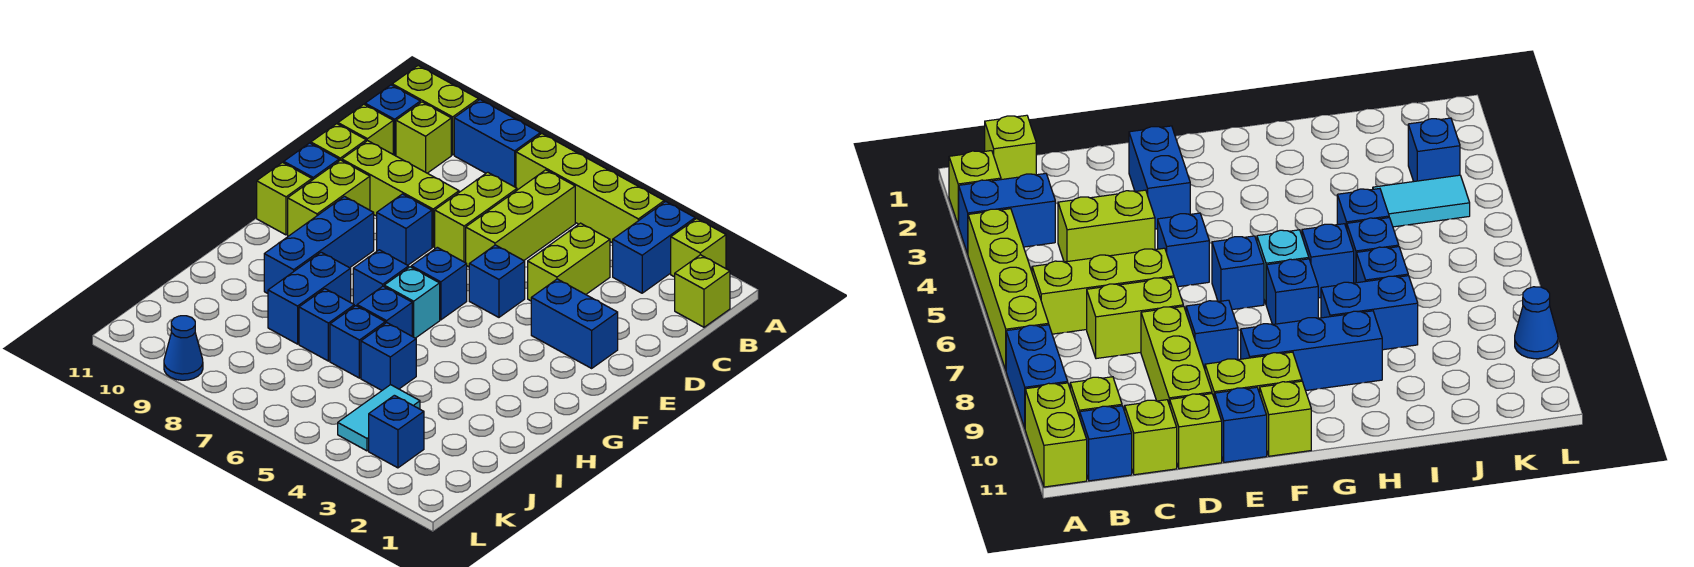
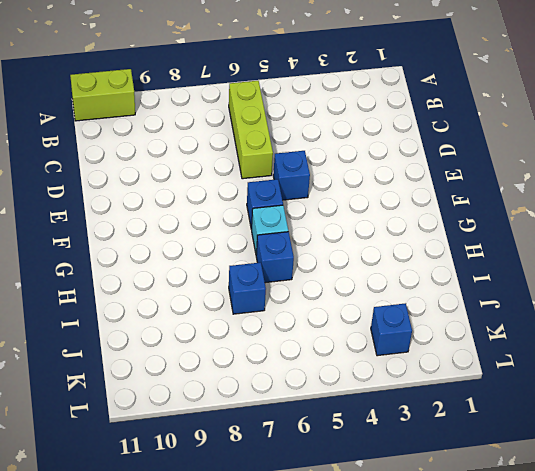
none -> lime brick A2 level 1
none -> blue brick A3:B3 level 1
none -> lime brick A4:A7 level 1
none -> blue brick A8:A9 level 1

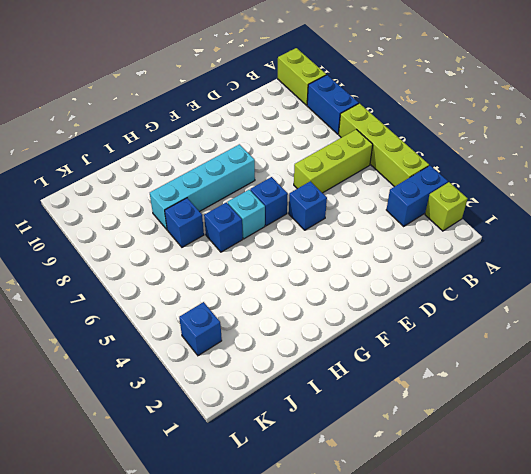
cyan brick F8:I8 level 1 -> blue brick H8:I8 level 1
none -> lime brick B1 level 1
none -> lime brick B10 level 1
none -> blue brick B11 level 1
none -> lime brick C4:D4 level 1

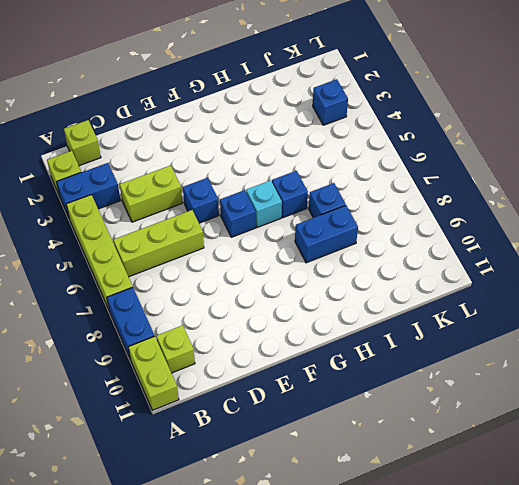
none -> blue brick B11 level 1
none -> lime brick C7:D7 level 1
none -> lime brick C11 level 1
none -> lime brick D8:D10 level 1

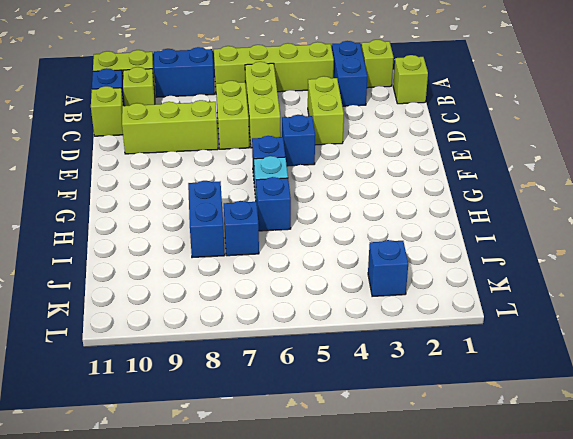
none -> lime brick D11 level 1
none -> blue brick E2:E3 level 1
none -> blue brick E8 level 1
none -> lime brick E10:F10 level 1

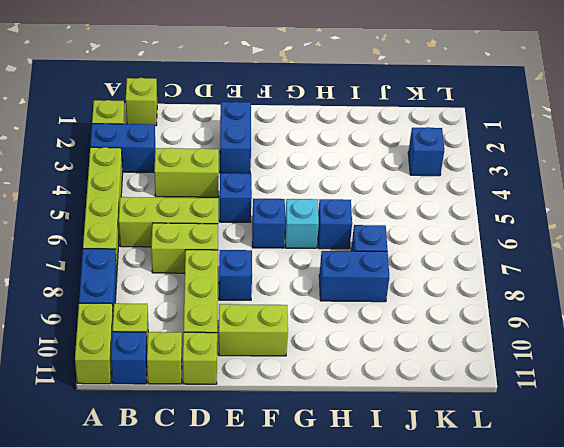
none -> blue brick E11 level 1
none -> blue brick F9:H9 level 1
none -> lime brick F11 level 1
none -> blue brick G7 level 1

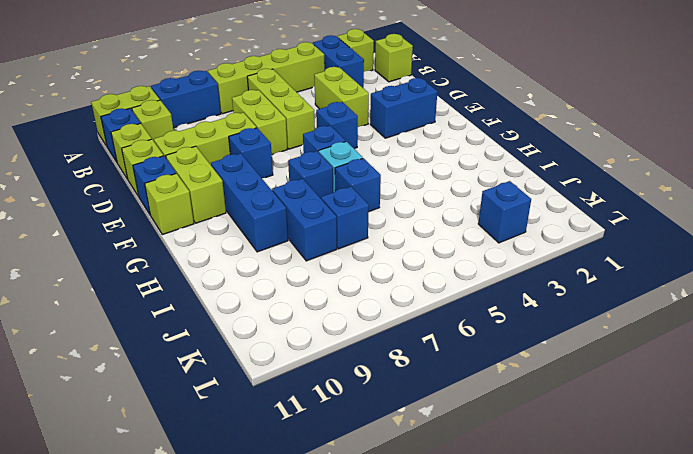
none -> blue brick I5 level 1
none -> blue brick I6 level 1
none -> cyan tile J4:K4 level 1
none -> blue cone L9 level 1

